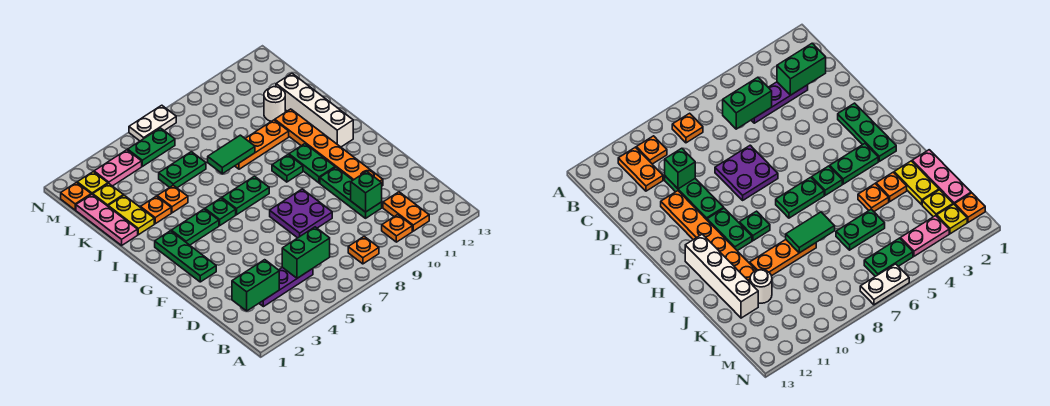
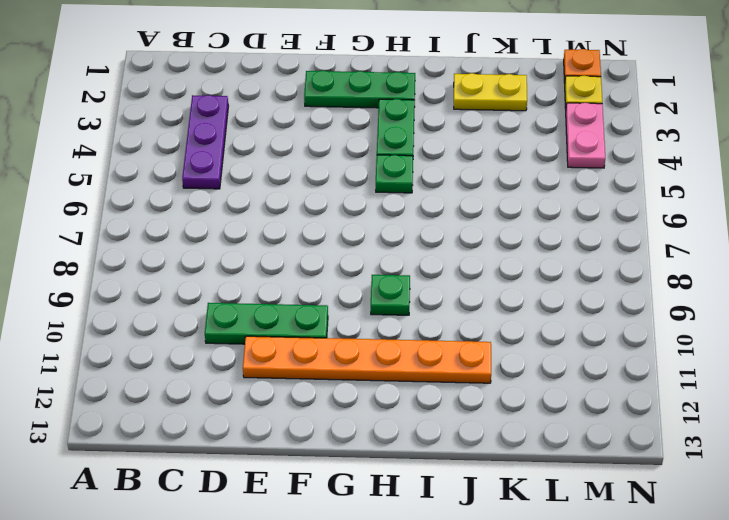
none -> orange plate B8 level 1
none -> orange plate B10 level 1
none -> orange plate B11:C11 level 1
none -> purple plate E7:F8 level 1

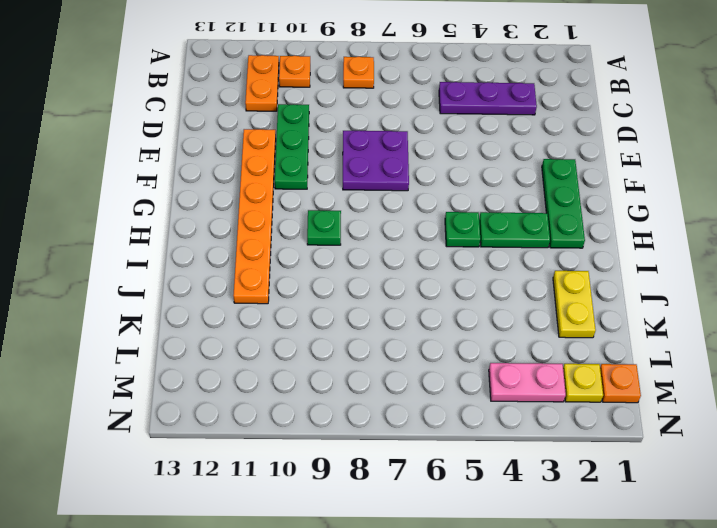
none -> green plate G10:H10 level 1
none -> green plate H6:H7 level 1
none -> white brick H12:K12 level 1
none -> pink plate J1:L1 level 1

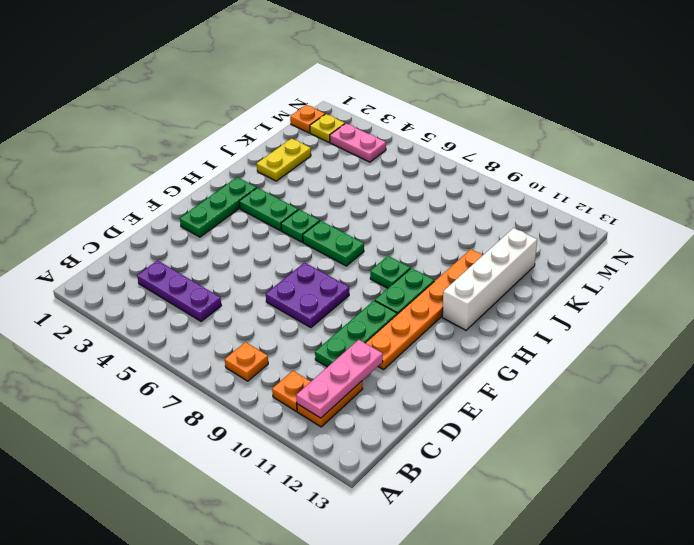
pink plate B11:D11 level 2 -> pink plate J1:L1 level 1
none -> orange plate J3 level 1
none -> orange plate J4 level 1
none -> orange plate J8:J10 level 1
none -> green plate K5:K6 level 1

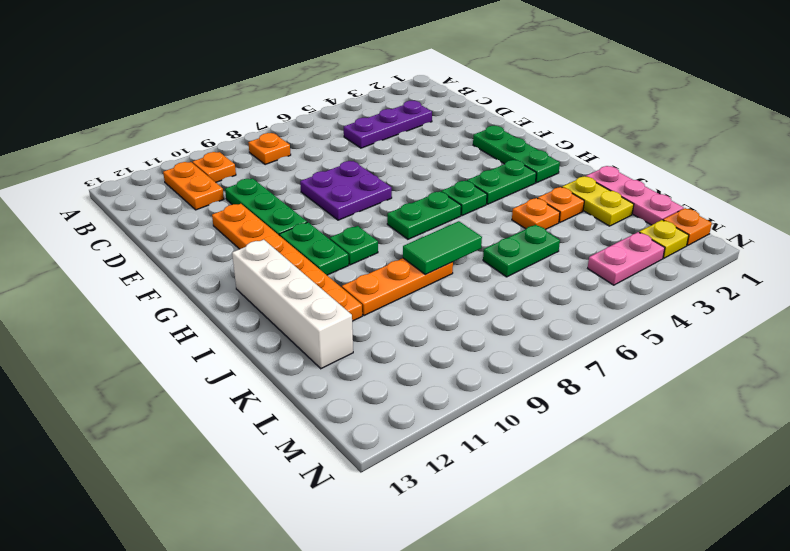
none -> white round brick K11 level 1
none -> yellow plate L2 level 1
none -> green plate M5:M6 level 1
none -> white plate N6:N7 level 1

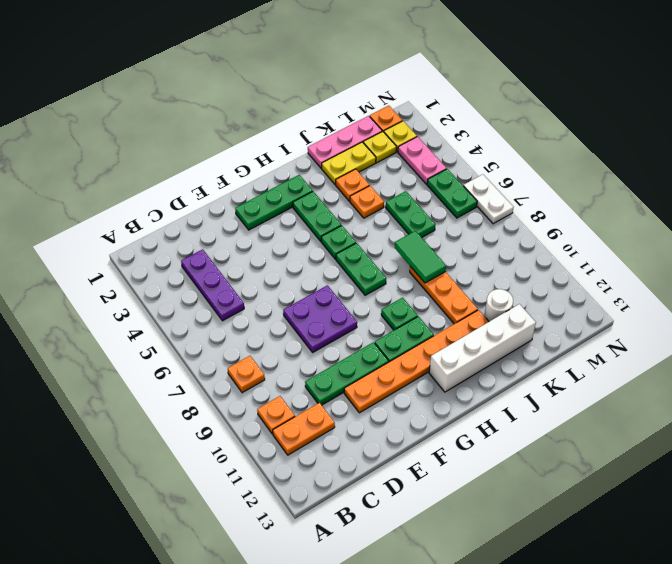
none -> green brick C2:C3 level 2
none -> green brick C5:C6 level 2
none -> green brick D10 level 2

